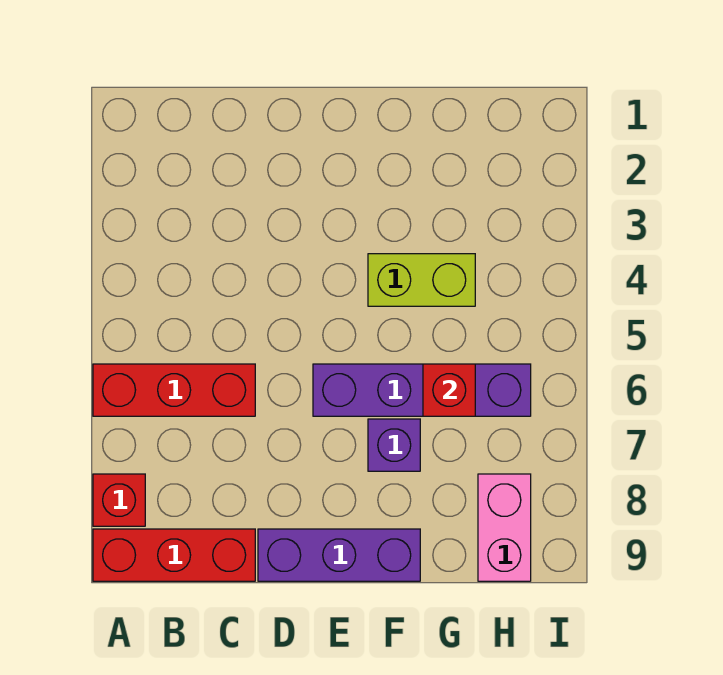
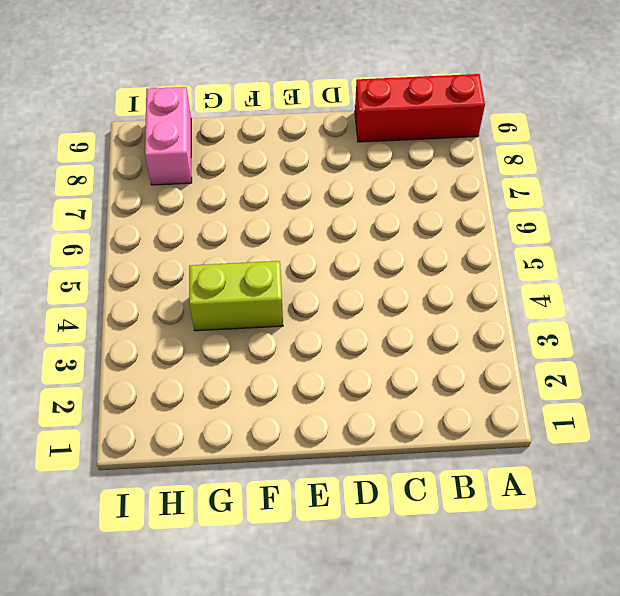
none -> red brick A6:C6 level 1
none -> red brick A8 level 1

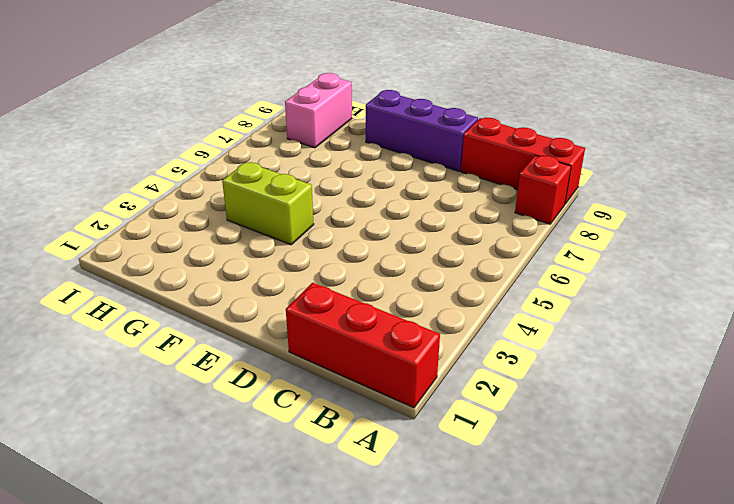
red brick A1:C1 level 1 -> red brick A6:C6 level 1
none -> purple brick E6:H6 level 1
none -> purple brick F7 level 1

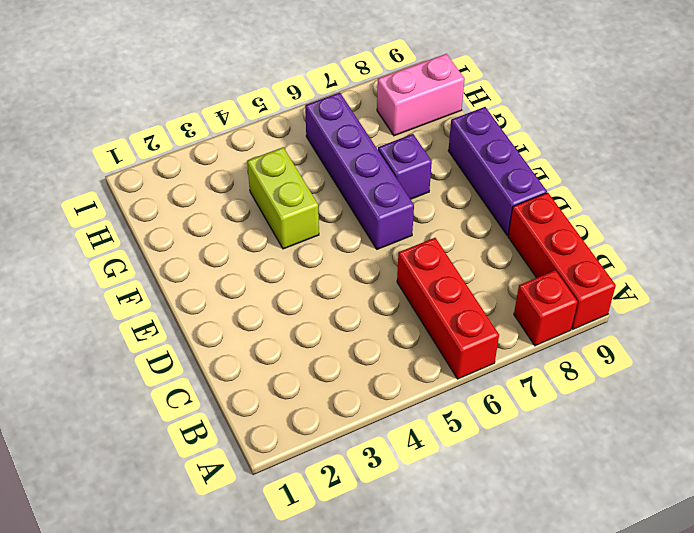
none -> red brick G6 level 2

